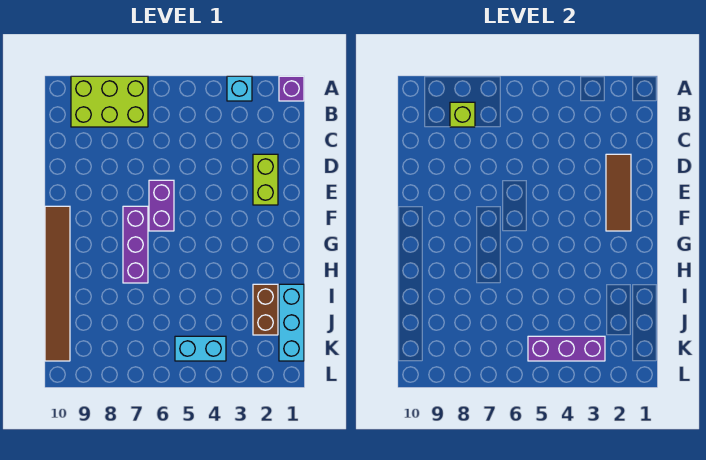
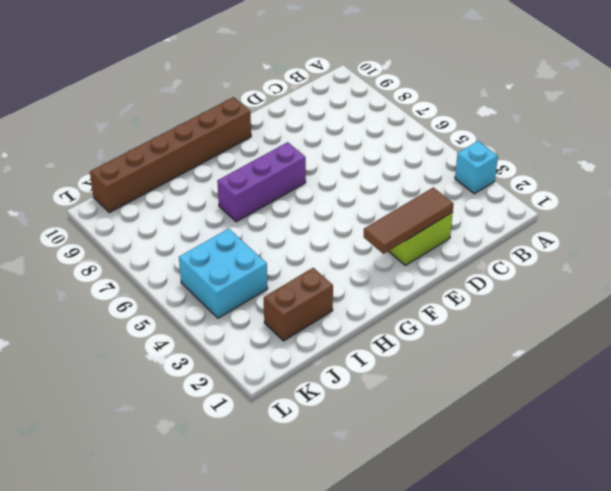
brown brick F10:K10 level 1 -> brown tile F10:K10 level 1
cyan brick J4:K5 level 1 -> cyan brick K4:K5 level 1
none -> purple brick A1 level 1
none -> lime brick A7:B9 level 1
none -> purple brick E6:F6 level 1

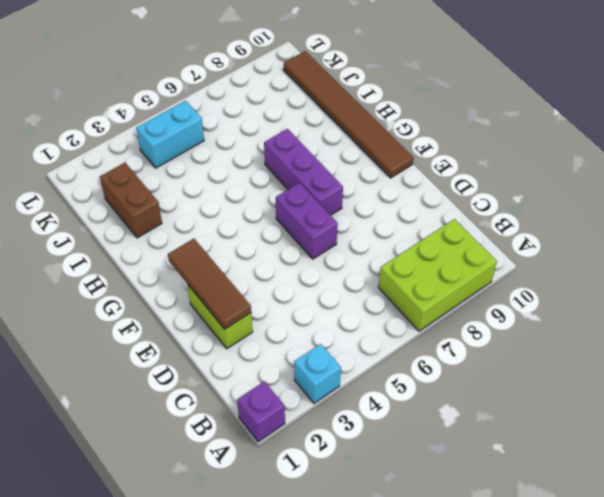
none -> cyan brick I1:K1 level 1
none -> lime brick B8 level 2
none -> purple brick K3:K5 level 2

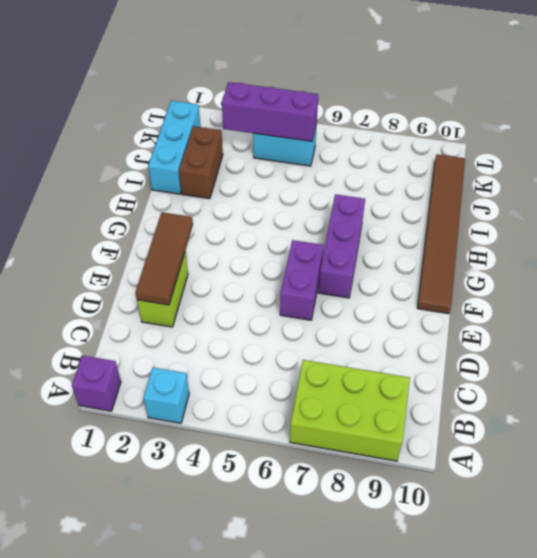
none -> lime brick B8 level 2

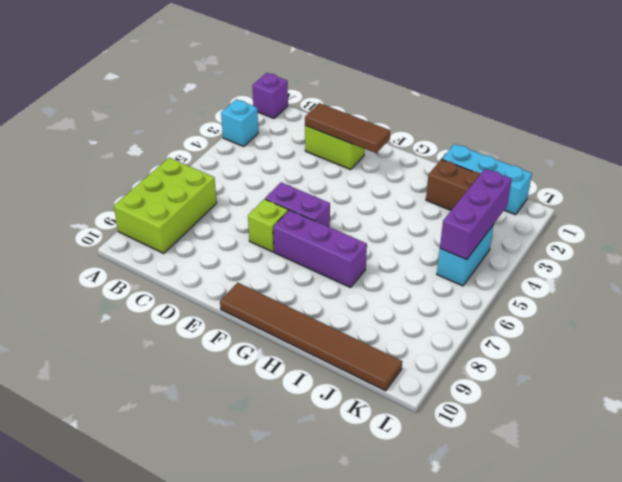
lime brick E7 level 1 -> lime brick B8 level 2

